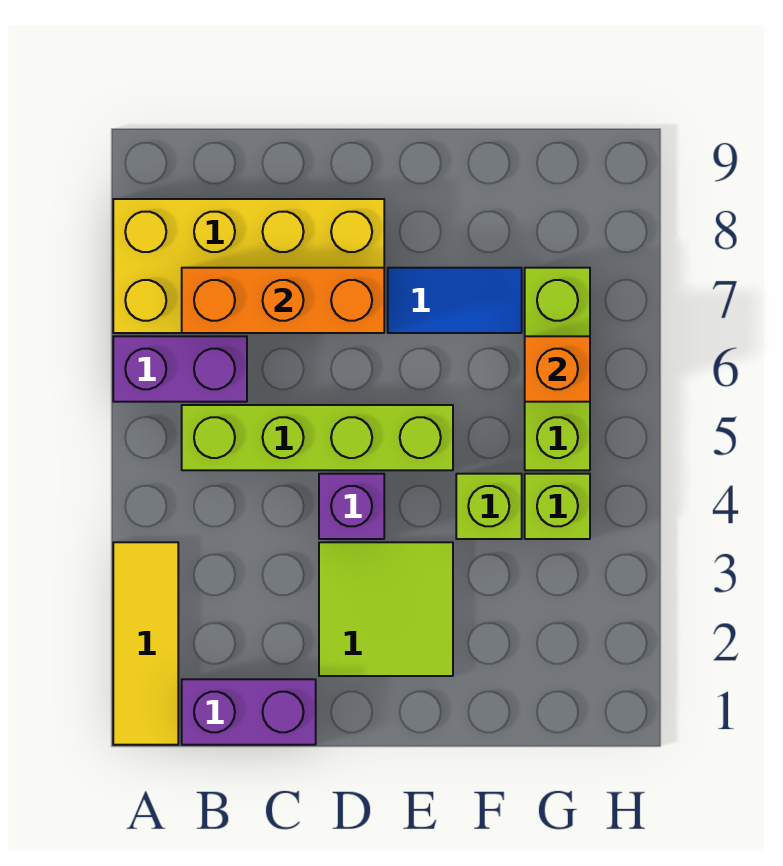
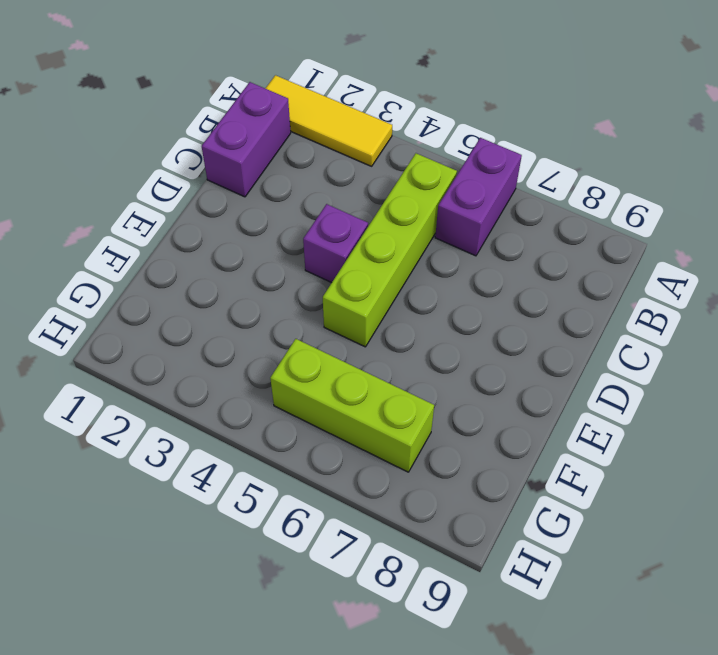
none -> yellow brick A7:D8 level 1
none -> lime tile D2:E3 level 1
none -> blue tile E7:F7 level 1

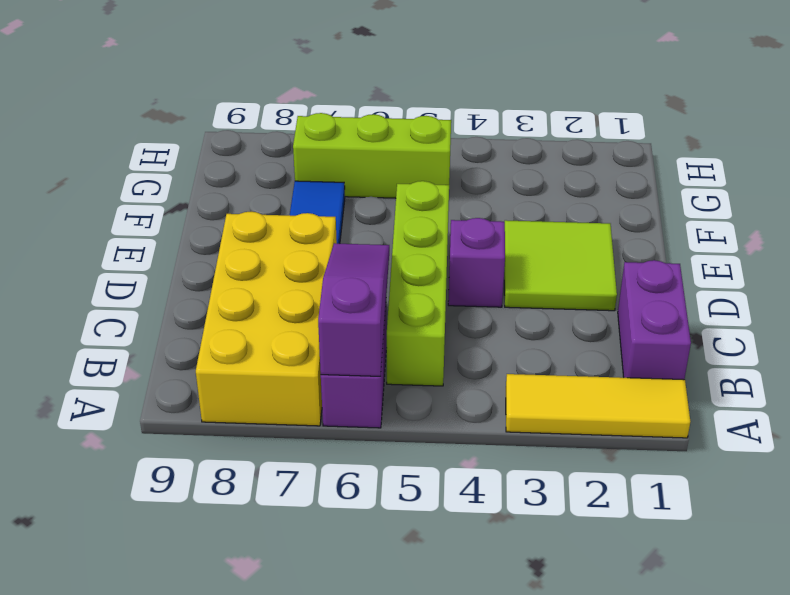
purple slope A6:C6 level 2 top A -> none
none -> lime brick F4 level 1
none -> lime brick G4 level 1
none -> orange brick B7:D7 level 2

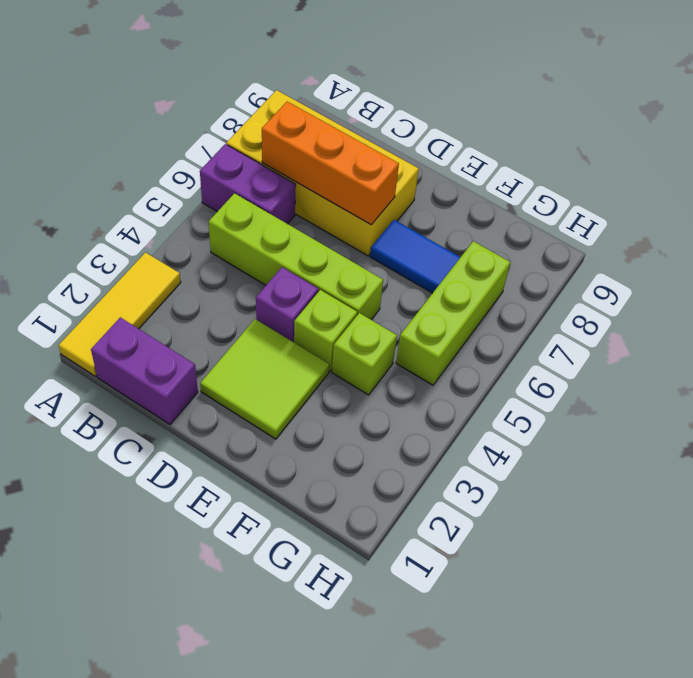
lime brick E4 level 1 -> lime brick G4 level 1
none -> orange brick G6 level 2

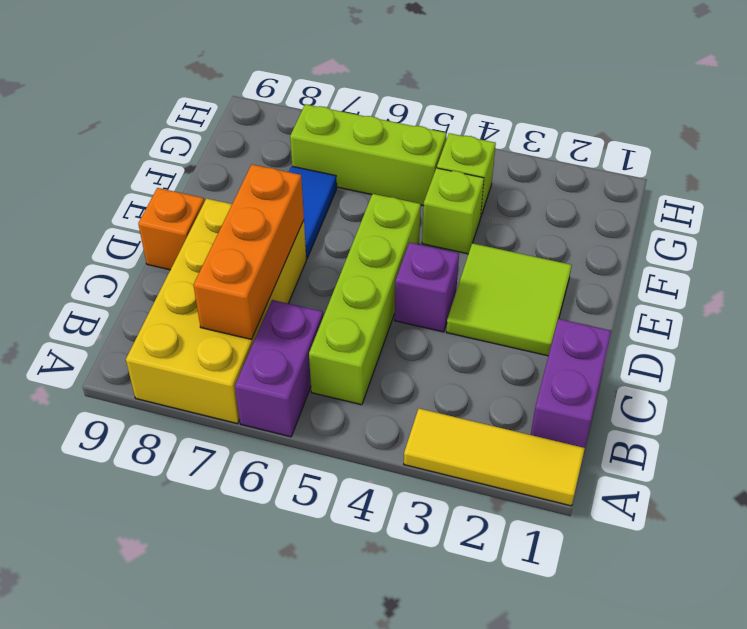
orange brick D9 level 1 -> orange brick G6 level 2

